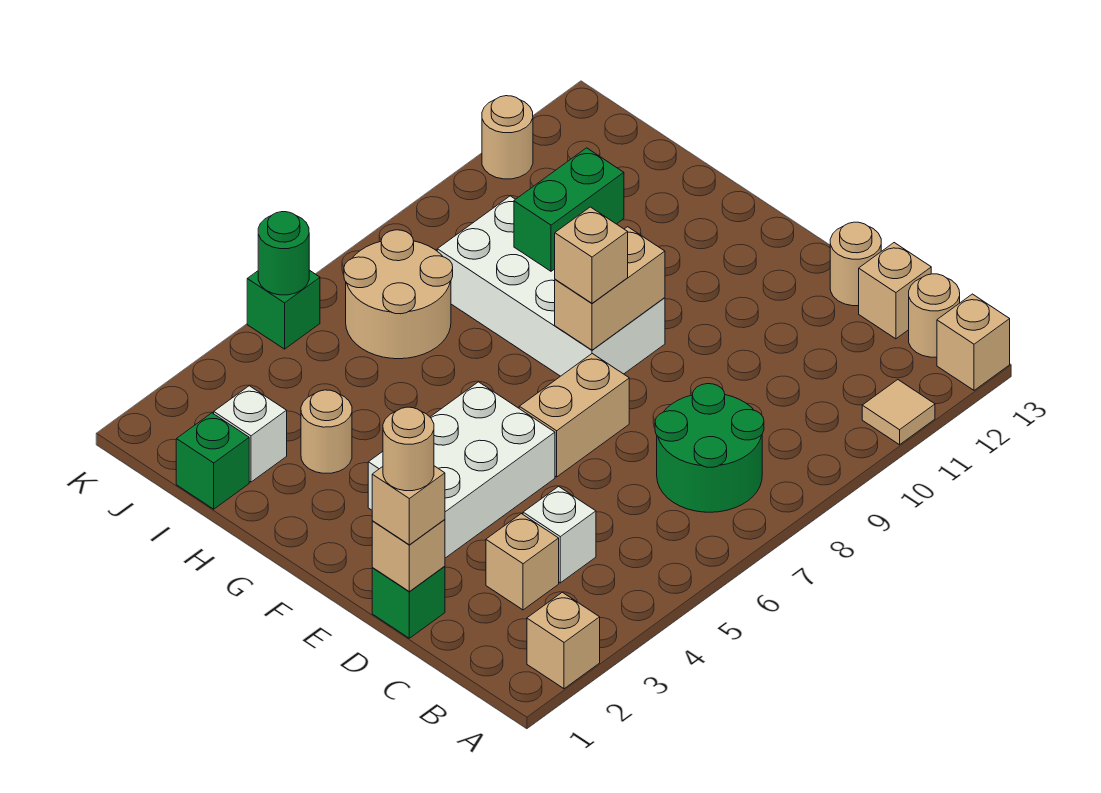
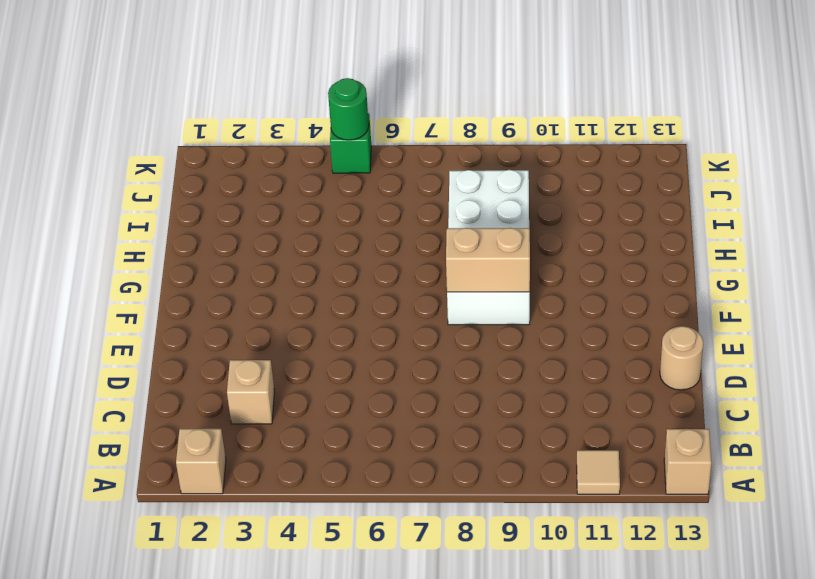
none -> green round brick B7:C8 level 1
none -> tan round brick B13 level 1
none -> white brick C4 level 1

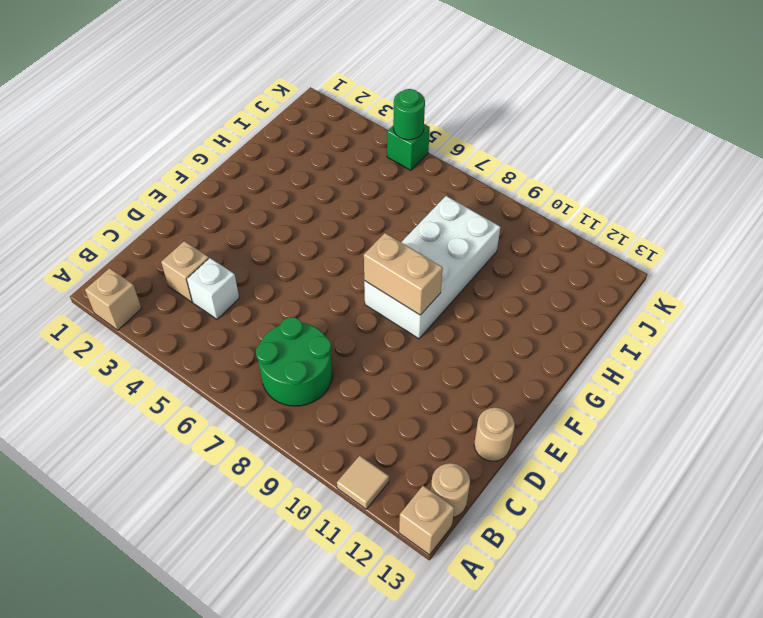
none -> tan brick C13 level 1
none -> green brick D1 level 1
none -> white brick E3:F5 level 1

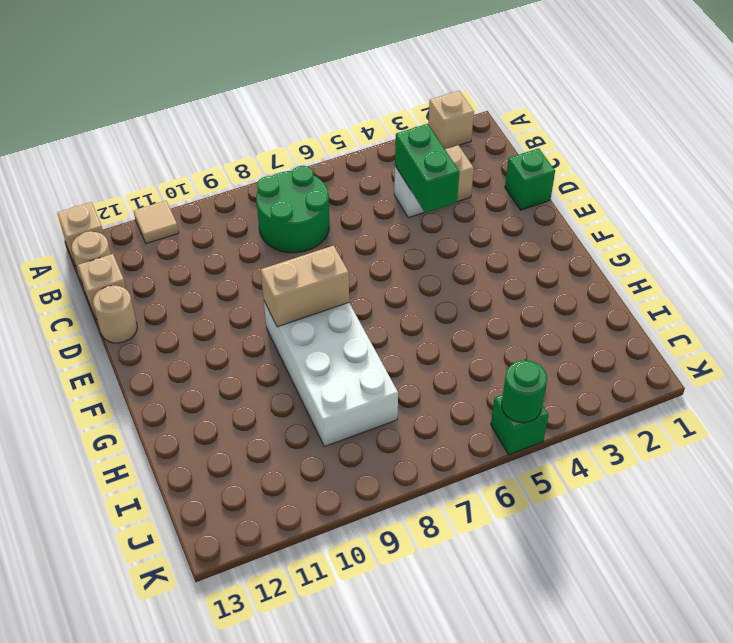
green brick C4:D4 level 2 -> green brick H9:H10 level 2
none -> white brick E3:F5 level 1
none -> tan brick E6:E7 level 1
none -> tan round brick H3 level 1

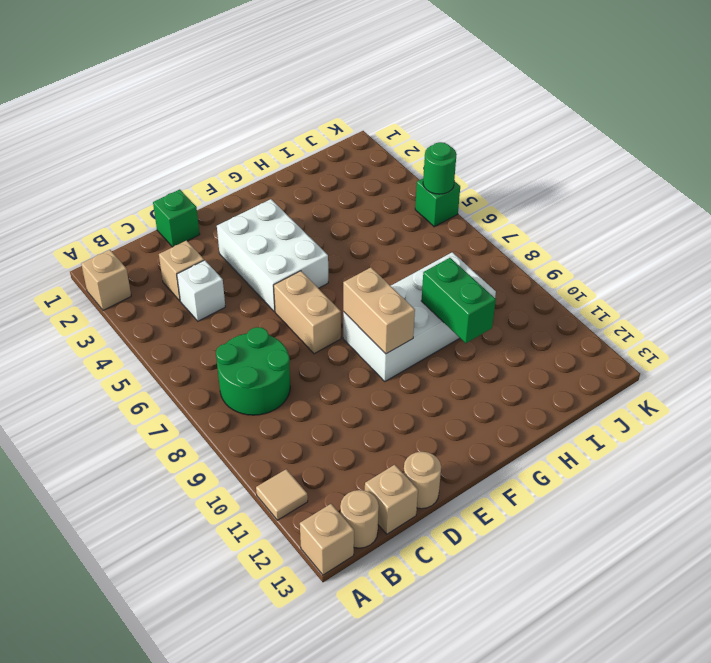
none -> tan round brick H3 level 1
none -> green brick I1 level 1
none -> white brick I2 level 1

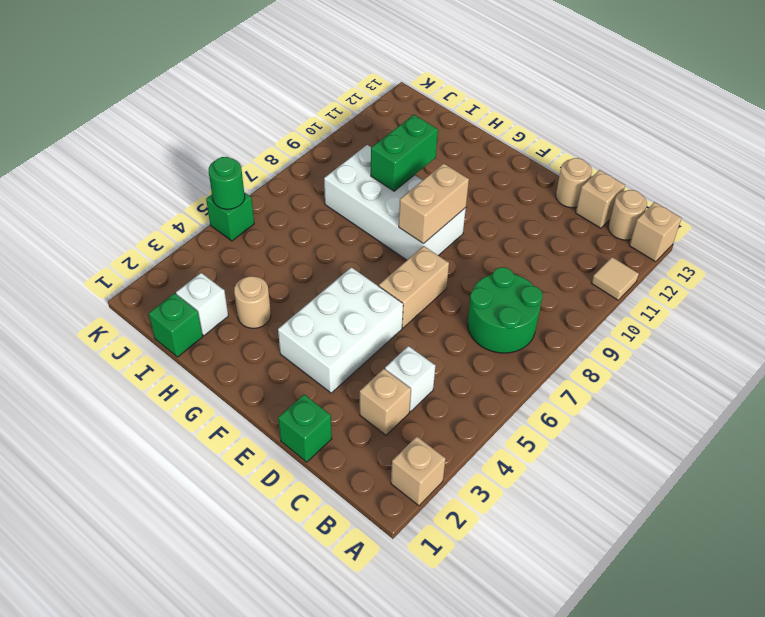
none -> tan round brick I6:J7 level 1
none -> tan round brick K11 level 1
none -> tan brick D1 level 2

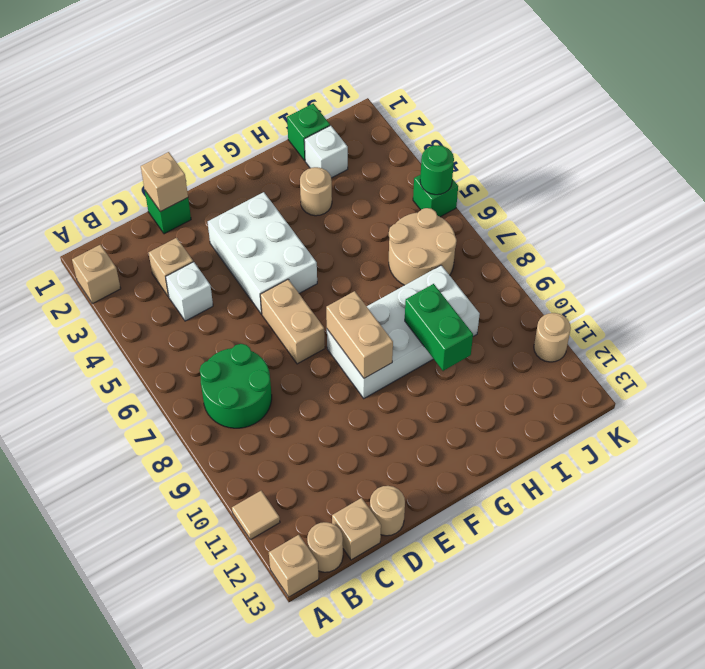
none -> tan brick D1 level 3
none -> tan brick F8 level 3
none -> tan round brick D1 level 4

